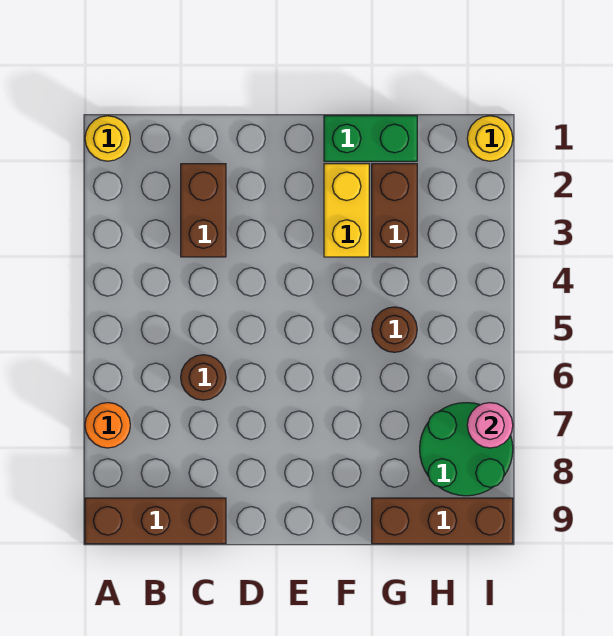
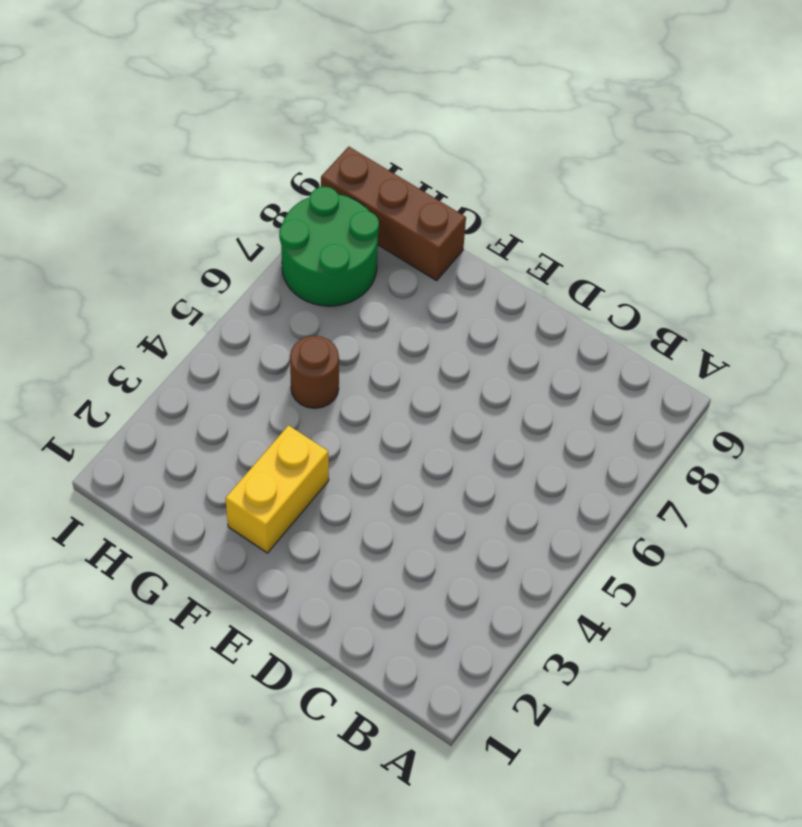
none -> yellow round brick A1 level 1
none -> orange round brick A7 level 1
none -> brown brick A9:C9 level 1

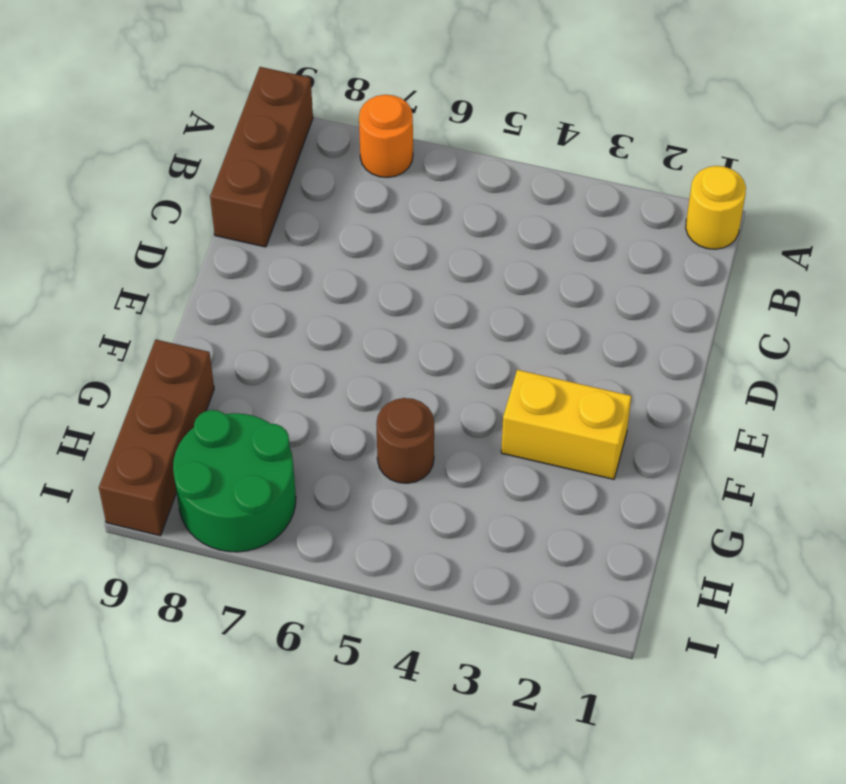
none -> brown brick C2:C3 level 1
none -> brown round brick C6 level 1
none -> green brick F1:G1 level 1

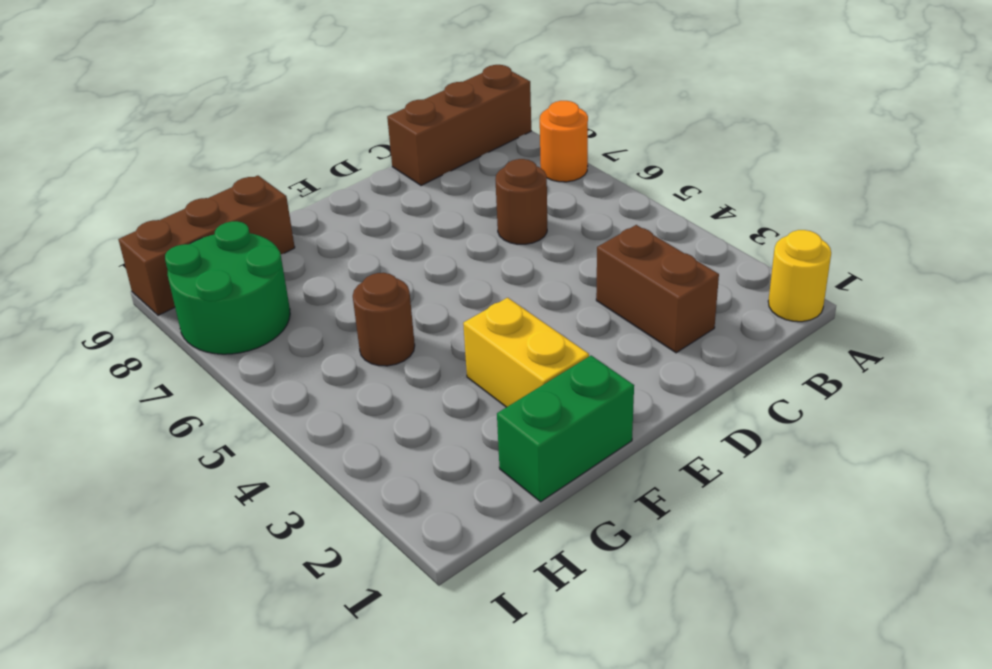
none -> brown brick G2:G3 level 1
none -> yellow round brick I1 level 1
none -> pink round brick I7 level 2

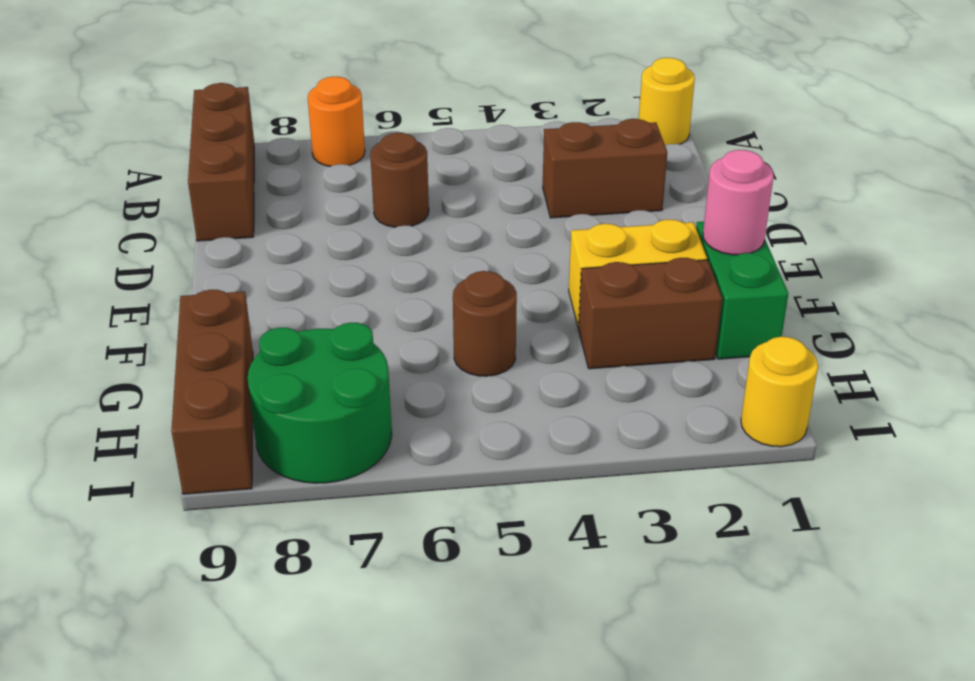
pink round brick F1 level 2 -> pink round brick I7 level 2

